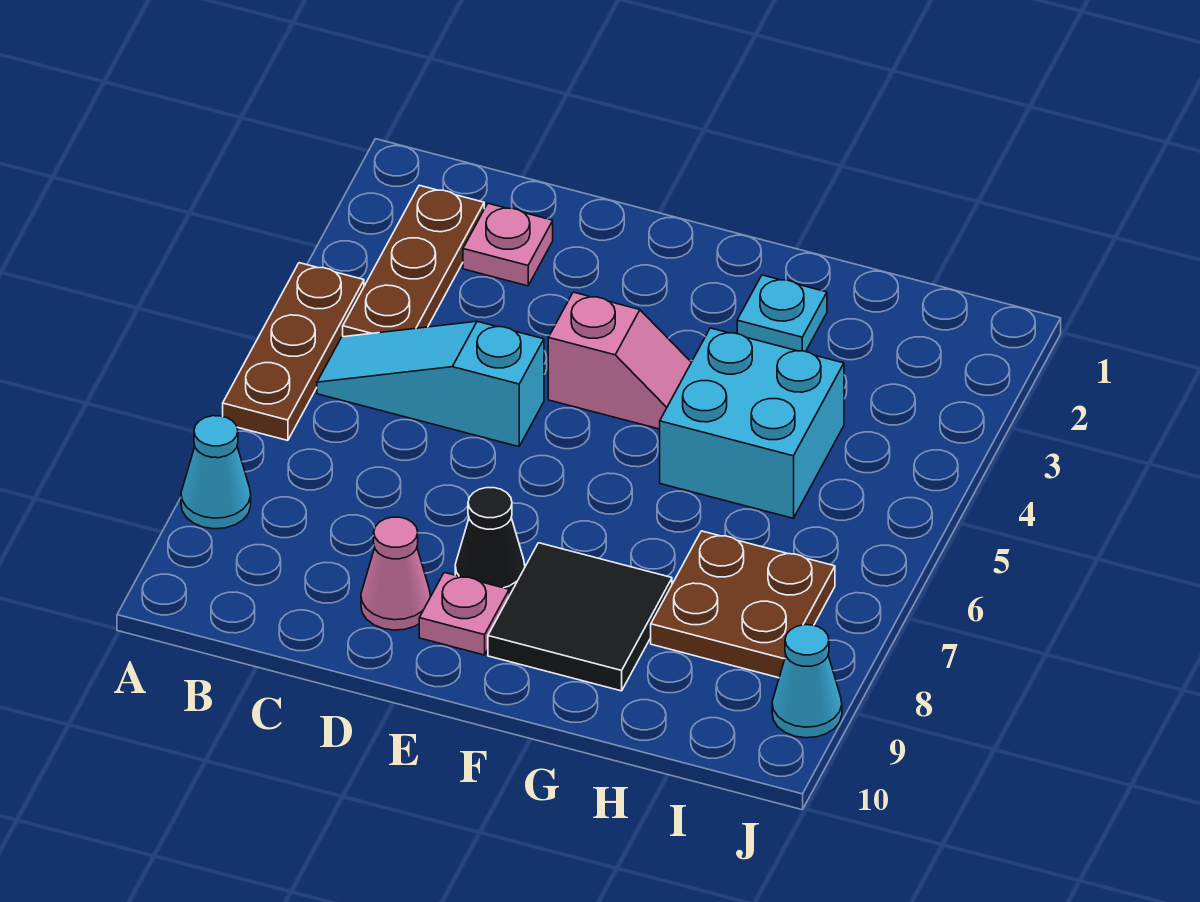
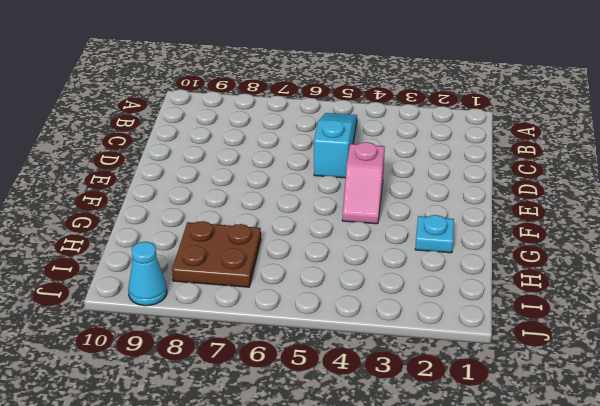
none -> brown plate A4:A6 level 1
none -> cyan cone A8 level 1
none -> brown plate B2:B4 level 1

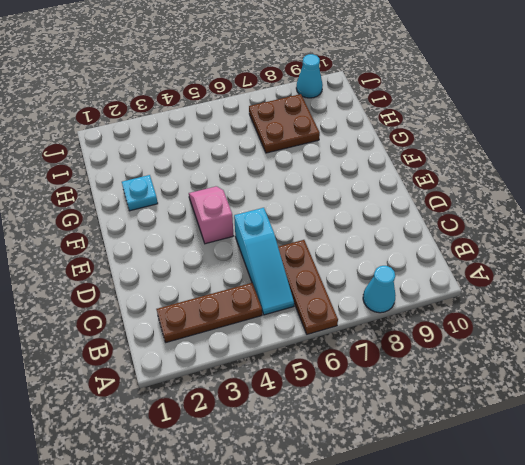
brown plate A6:C6 level 1 -> brown plate A4:A6 level 1
none -> pink plate C2 level 1
none -> pink cone D9 level 1
none -> black cone E8 level 1

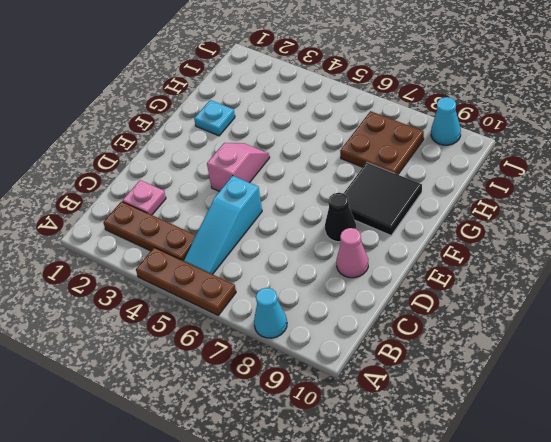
none -> pink plate E9 level 1
none -> cyan brick G4:H5 level 1

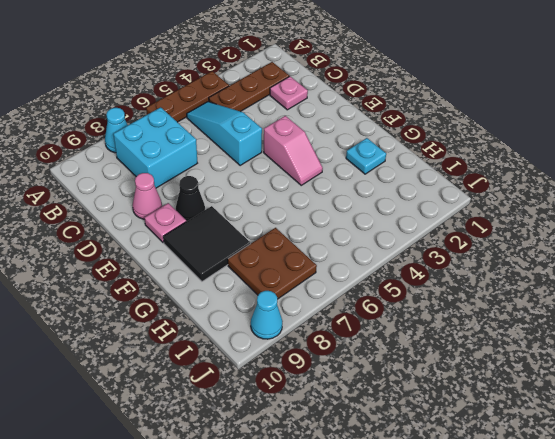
cyan brick B7:C8 level 1 -> cyan brick G4:H5 level 1

